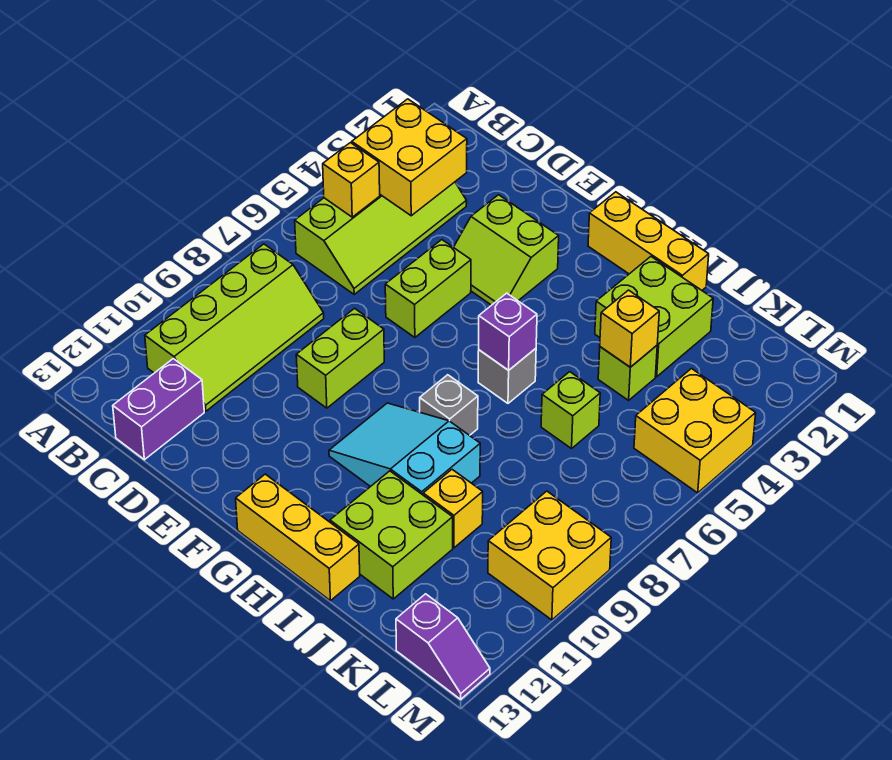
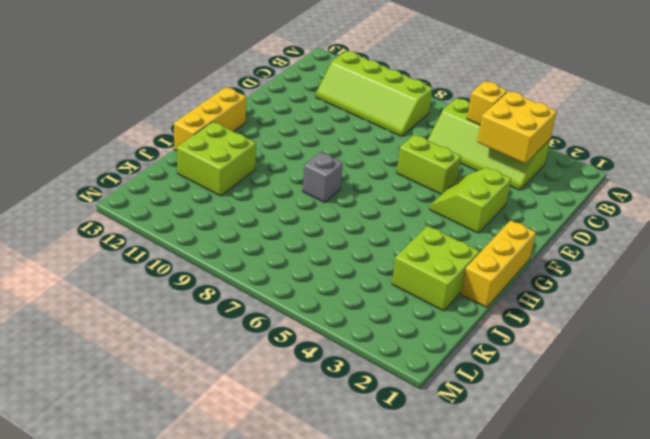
none -> purple brick C12:C13 level 1
none -> lime brick E8:E9 level 1
none -> cyan slope G9:I10 level 1 top I

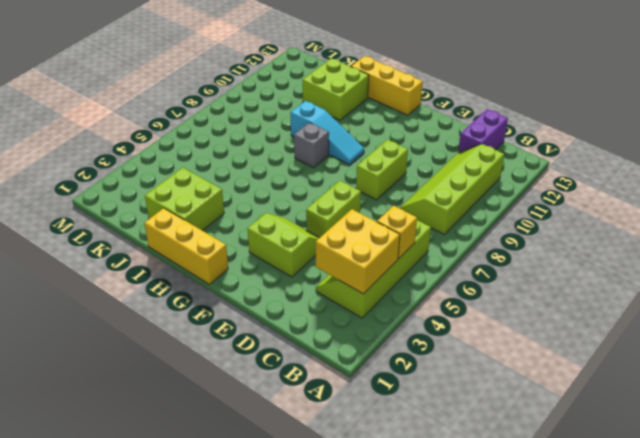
cyan slope G9:I9 level 1 top I -> cyan slope G9:I10 level 1 top I
none -> grey brick H6 level 1
none -> lime brick J4 level 1
none -> lime brick J6 level 1

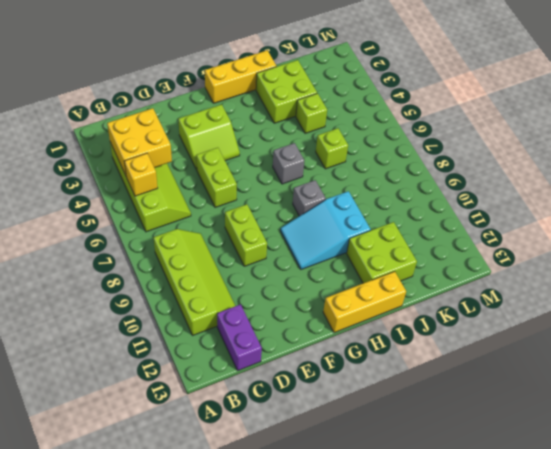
none -> yellow brick J10 level 1
none -> yellow brick L4:M5 level 1
none -> yellow brick L9:M10 level 1

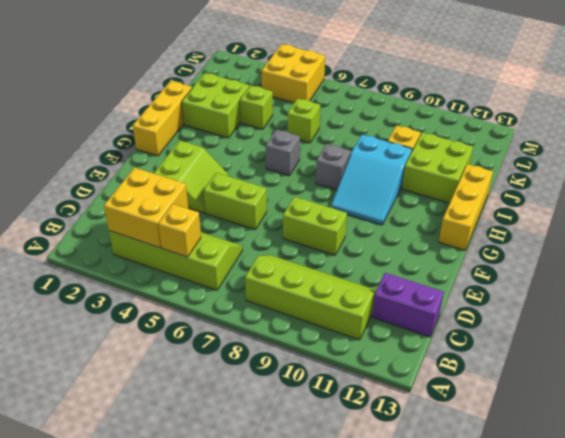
none -> yellow brick L9:M10 level 1
none -> purple slope L13:M13 level 1 top L
none -> purple brick H6 level 2

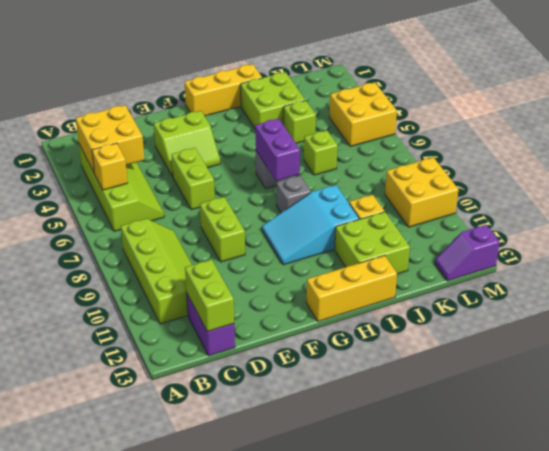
lime brick C12:C13 level 2 -> none
purple brick H6:H7 level 2 -> purple brick H6 level 2
purple slope L13:M13 level 1 top M -> purple slope L13:M13 level 1 top L
none -> yellow brick J4 level 2

